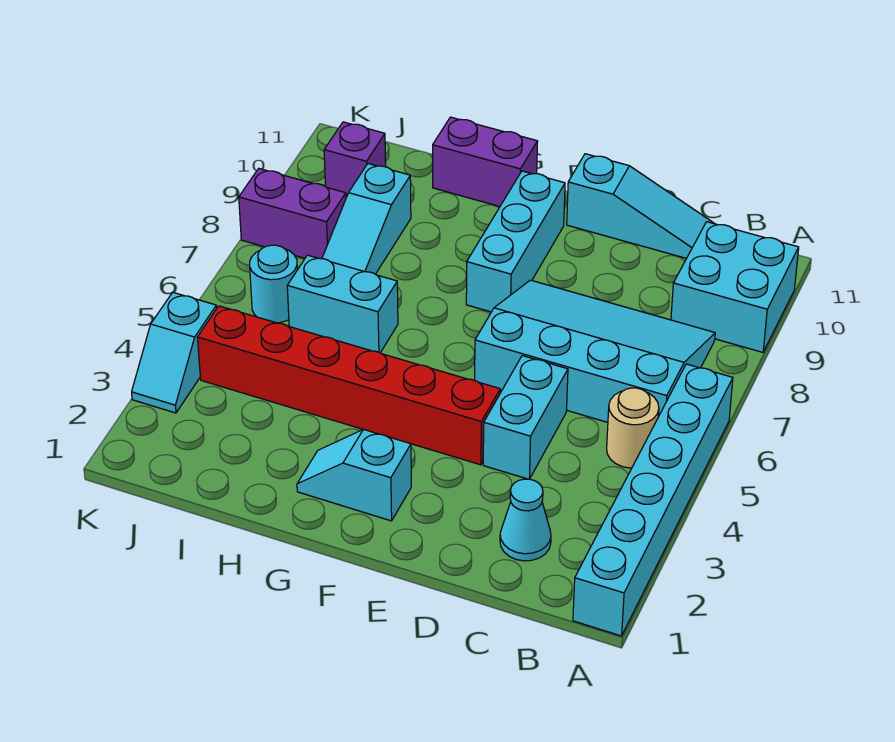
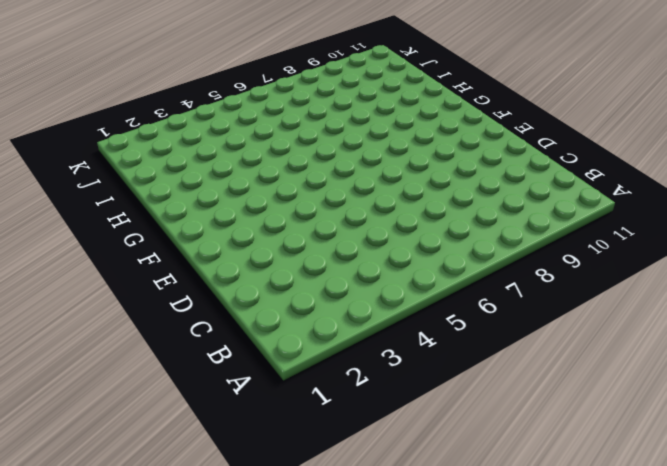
none -> cyan brick A1:A6 level 1
none -> cyan brick A9:B10 level 1
none -> tan round brick B5 level 1

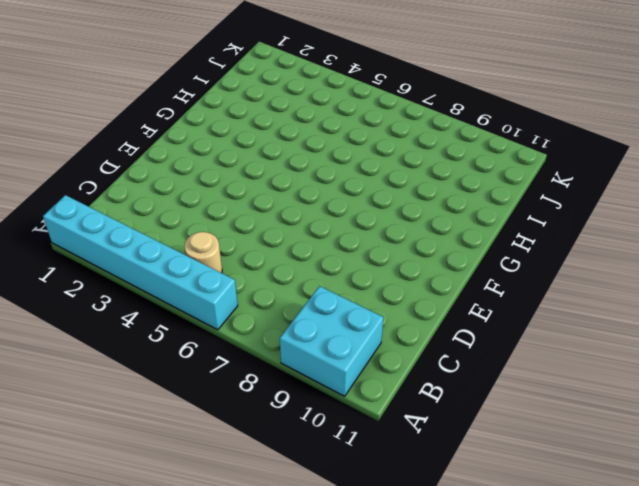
none -> cyan slope B6:E8 level 1 top 6
none -> cyan cone C2 level 1
none -> cyan slope C11:E11 level 1 top E

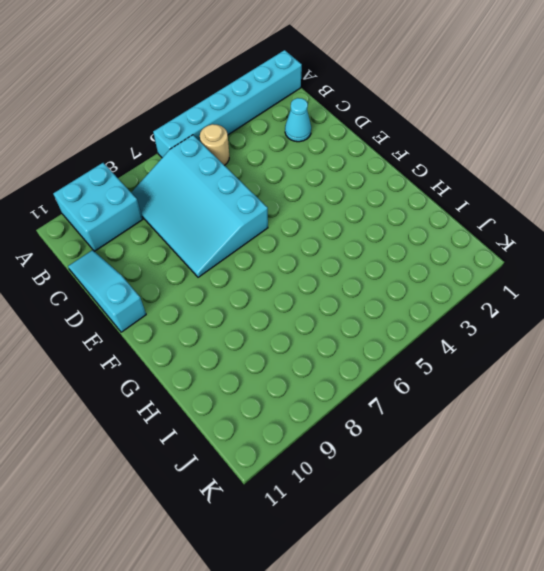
none -> cyan brick D4:D5 level 1
none -> red brick E4:J4 level 1
none -> cyan slope F2:G2 level 1 top F

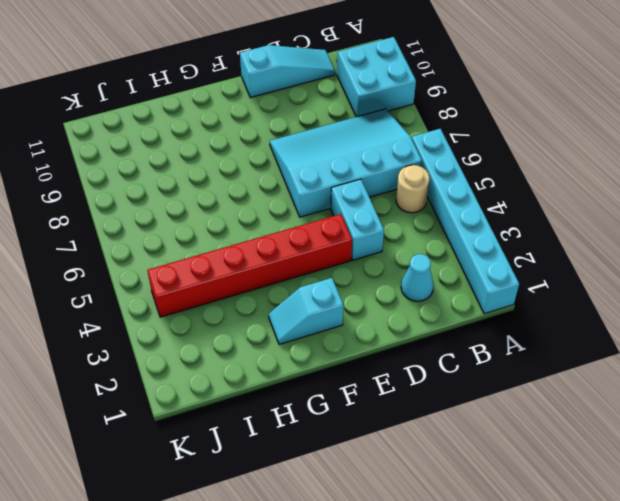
none -> cyan brick F8:F10 level 1
none -> purple brick G11:H11 level 1
none -> cyan brick H6:I6 level 1

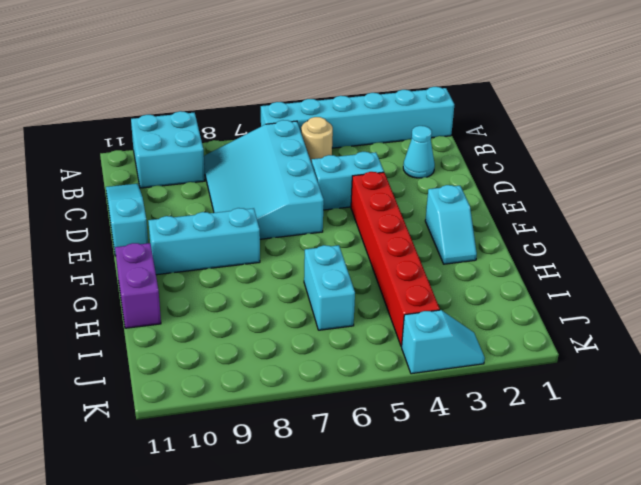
none -> cyan slope I7:I9 level 1 top 9
none -> cyan round brick J6 level 1
none -> purple brick J8:K8 level 1

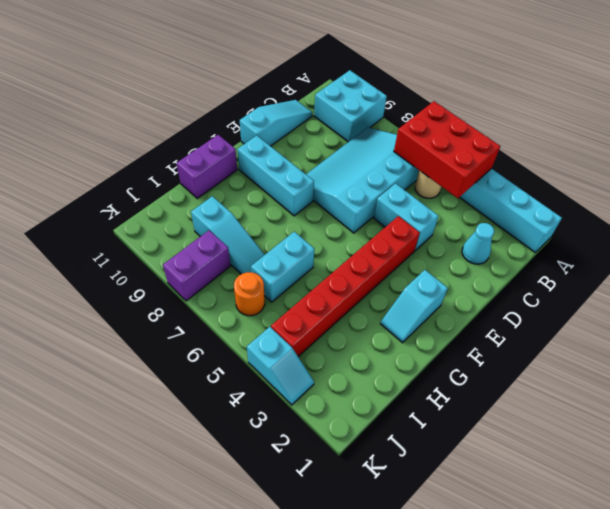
red brick A4:B6 level 2 -> none
orange round brick J6 level 1 -> cyan round brick J6 level 1
none -> purple brick J10 level 1

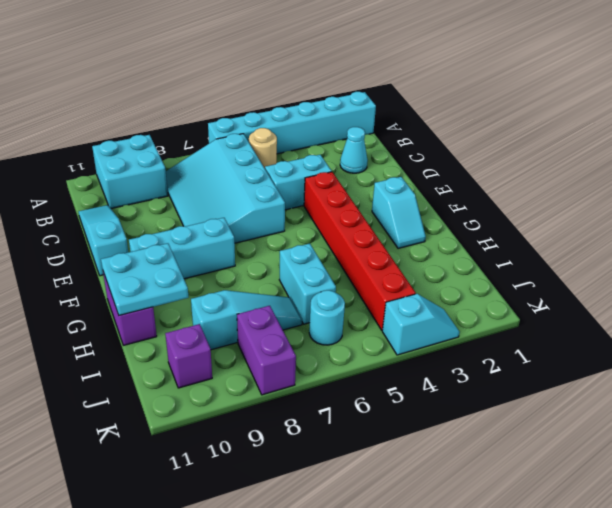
cyan plate G10:H11 level 2 -> none

